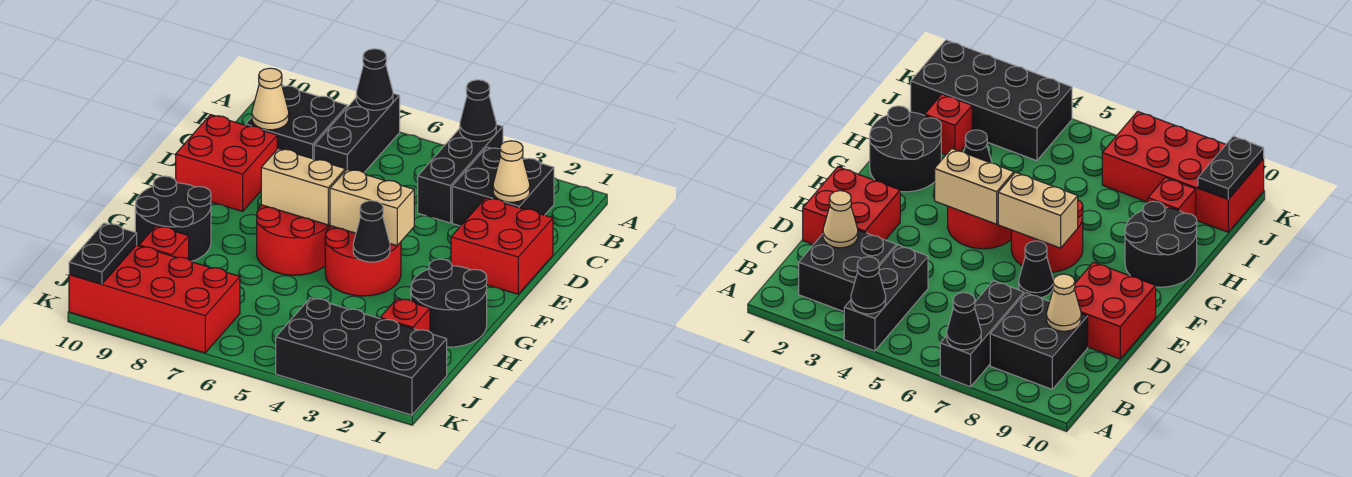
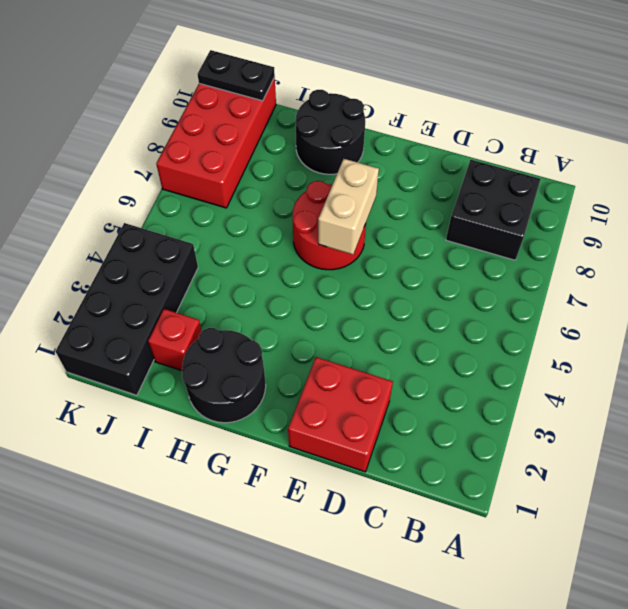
none -> black brick A4:C4 level 1
none -> black brick A7:C7 level 1
none -> black brick B2:C3 level 1

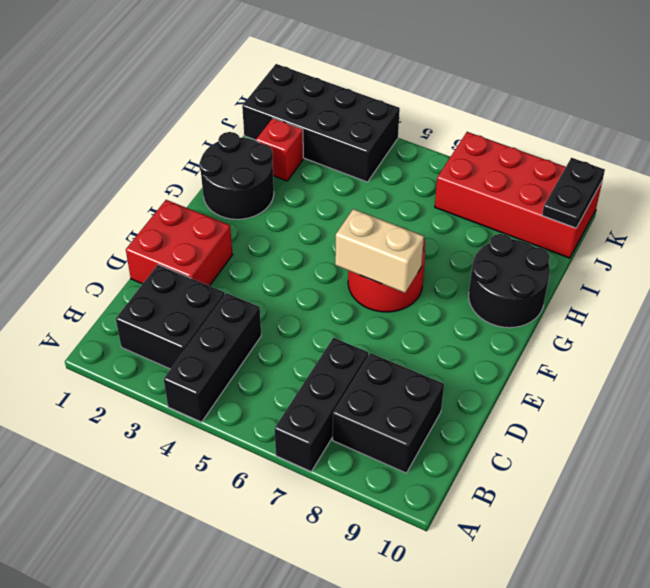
none -> red brick D9:E10 level 1
none -> black cone E7 level 1
none -> red round brick F4:G5 level 1

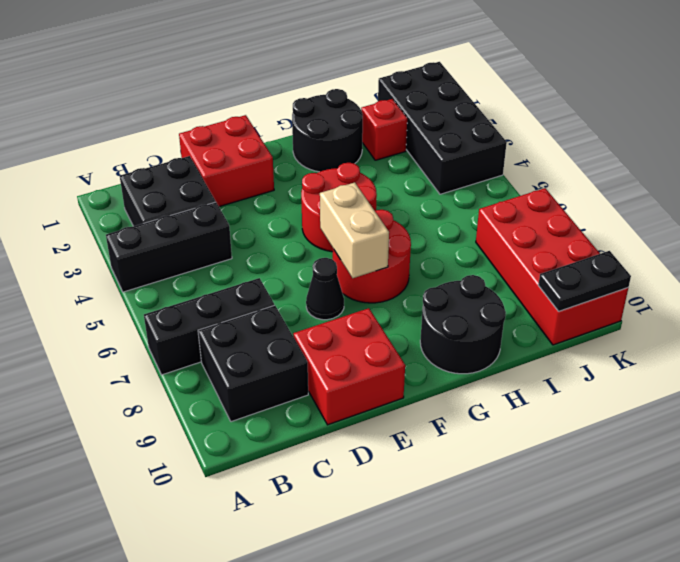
none -> red brick I9 level 1
none -> black cone A4 level 2
none -> black cone A7 level 2

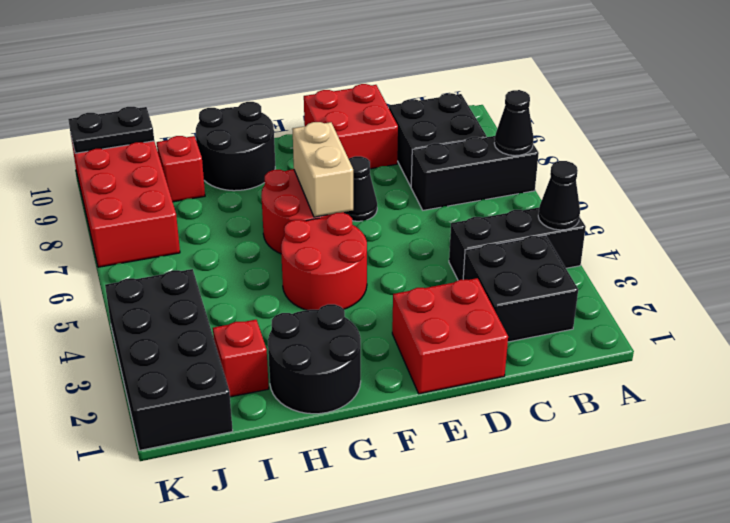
none -> tan cone C2 level 2
none -> tan cone C9 level 2
none -> tan brick F4:F5 level 2

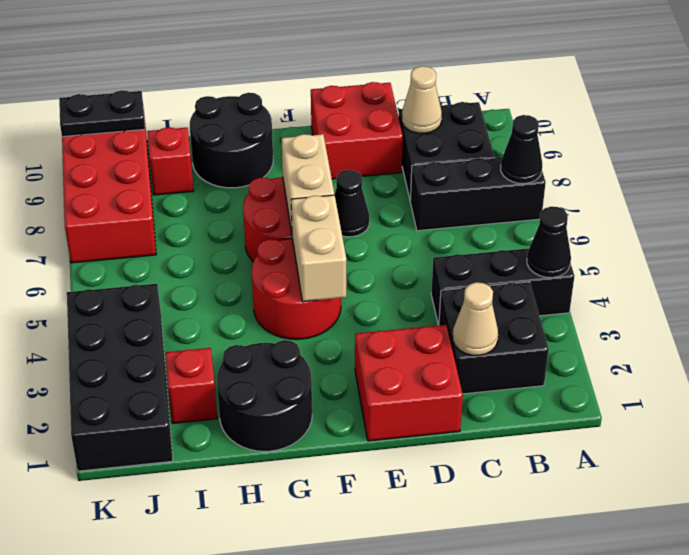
none -> black cone G4 level 2

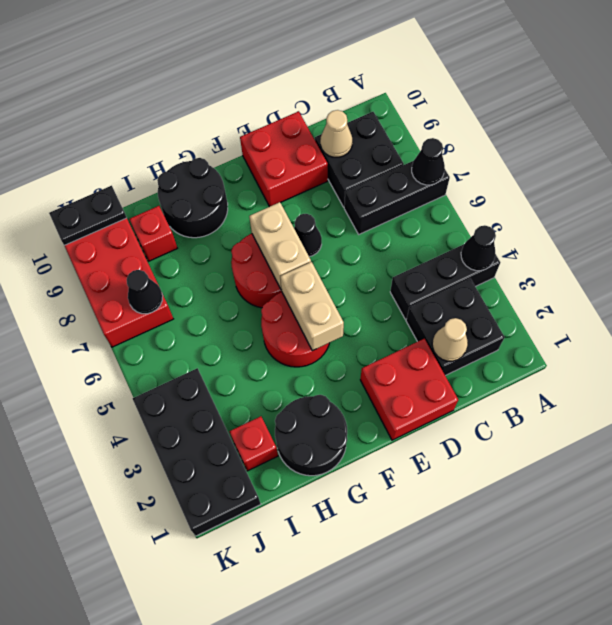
black cone J7 level 2 -> black cone G4 level 2

